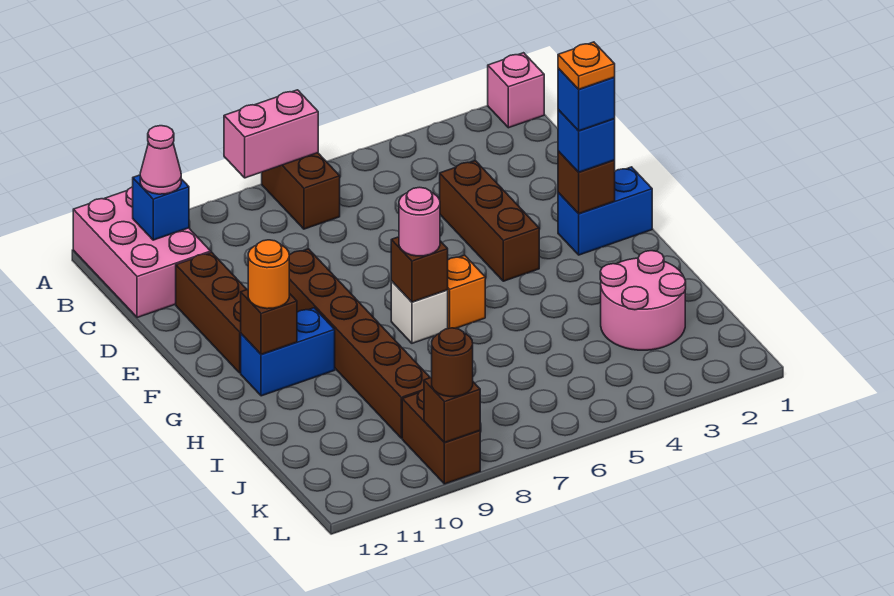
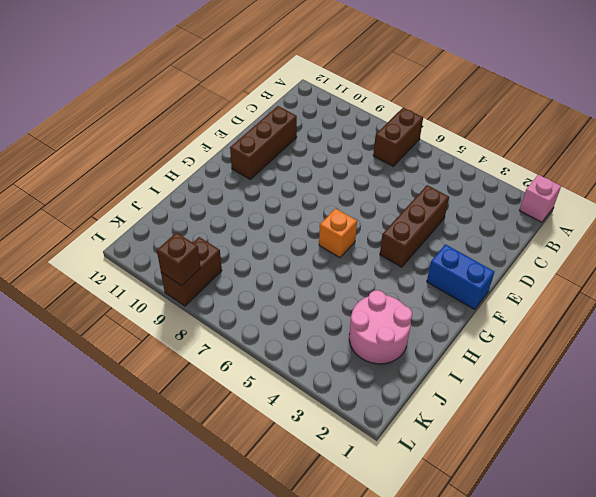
none -> pink brick A11:C12 level 1
none -> brown brick E9:J9 level 1
none -> white brick G7 level 1

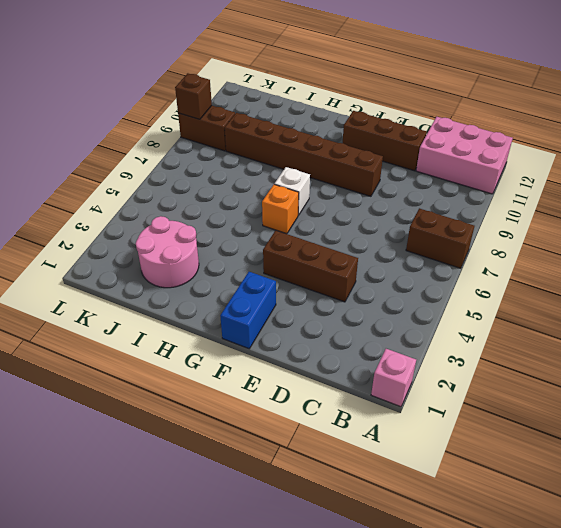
none -> blue brick G10:G11 level 1
none -> pink brick A7:A8 level 2
none -> blue brick B11 level 2

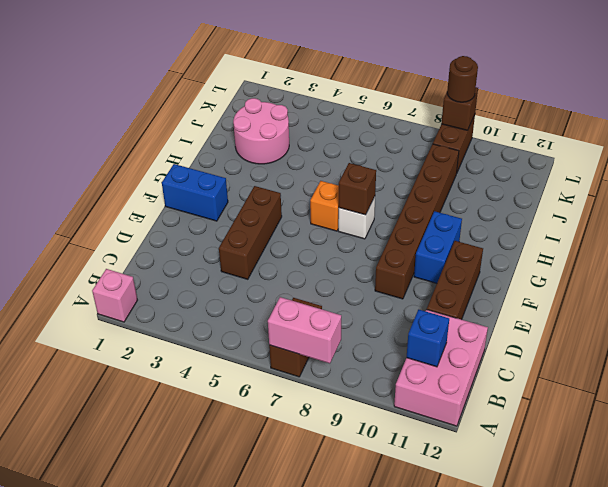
blue brick F10:G10 level 1 -> blue brick G10:G11 level 1
none -> brown brick F2 level 2
none -> brown brick G11 level 2
none -> pink cone B11 level 3

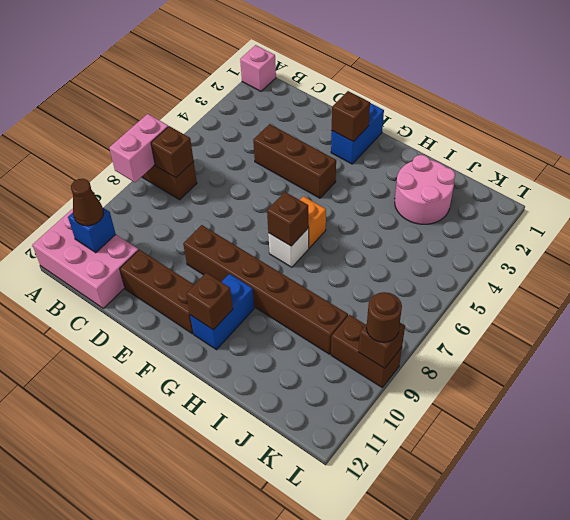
brown brick B7 level 2 -> none
brown cone B11 level 3 -> pink cone B11 level 3
none -> blue brick F2 level 3
none -> pink round brick G7 level 3
none -> orange round brick G11 level 3

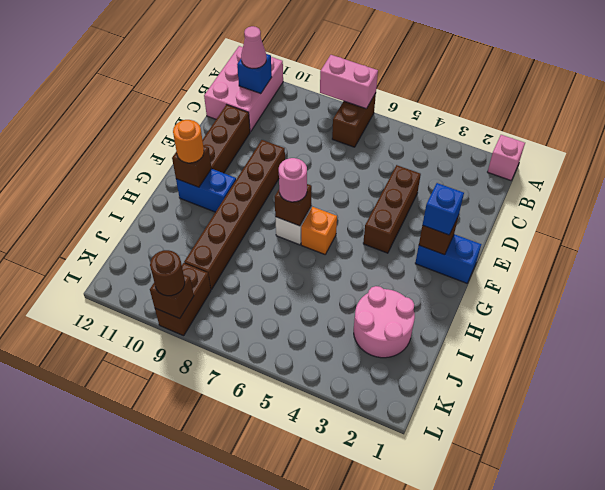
none -> blue brick F2 level 4
none -> orange plate F2 level 5

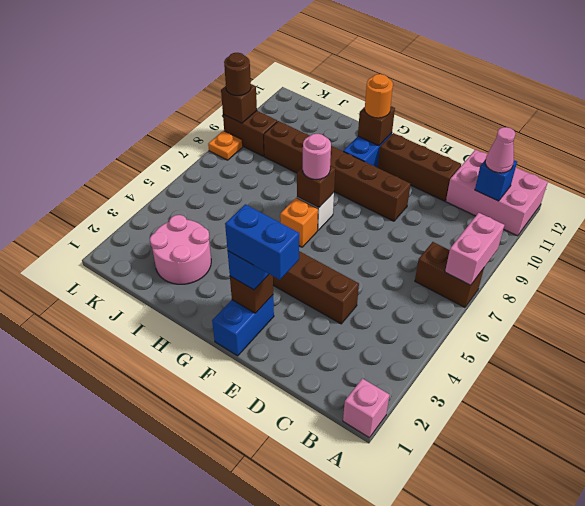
blue brick E2:F2 level 4 -> blue brick F2 level 4
orange plate L8 level 1 -> orange plate F2 level 5

